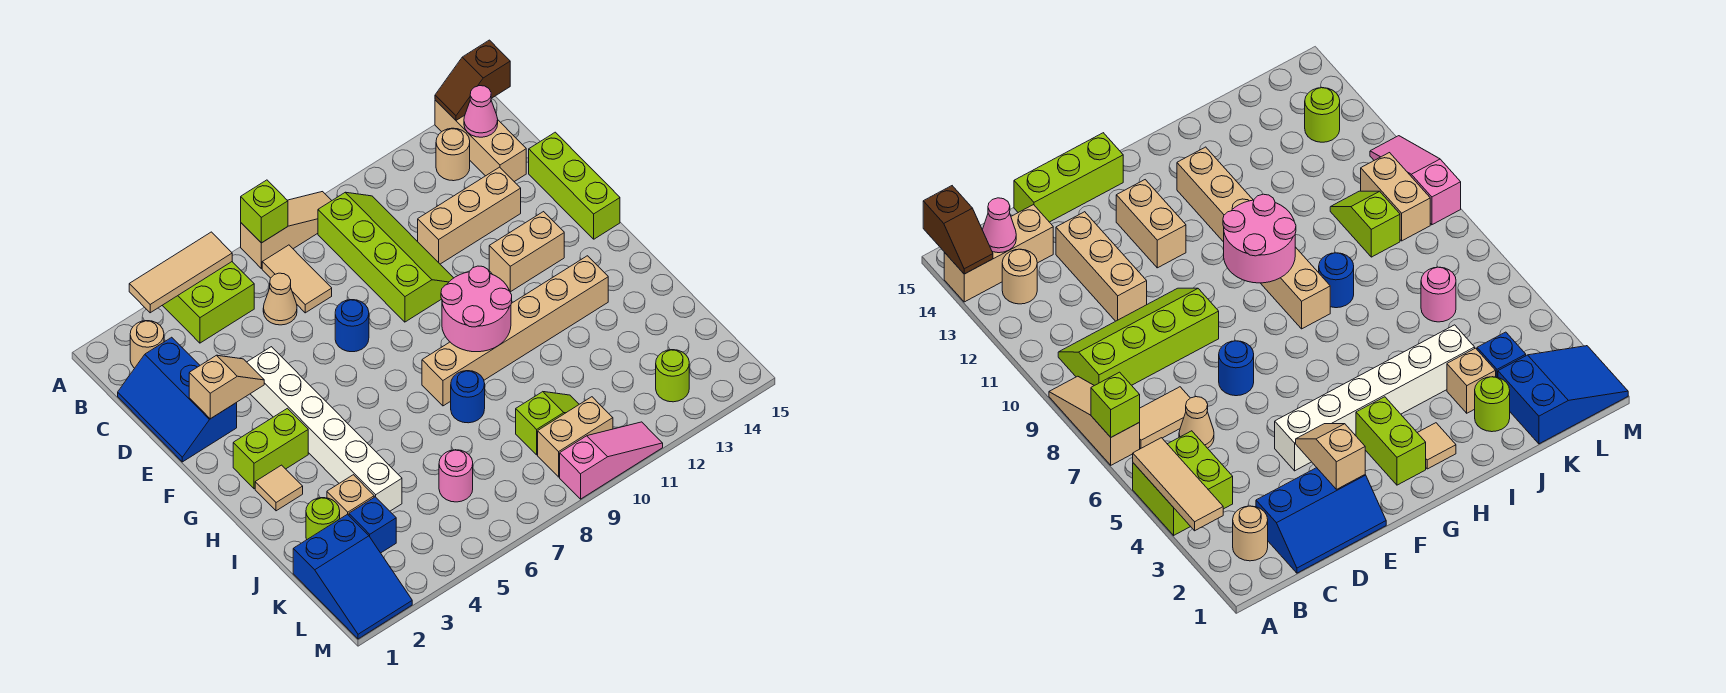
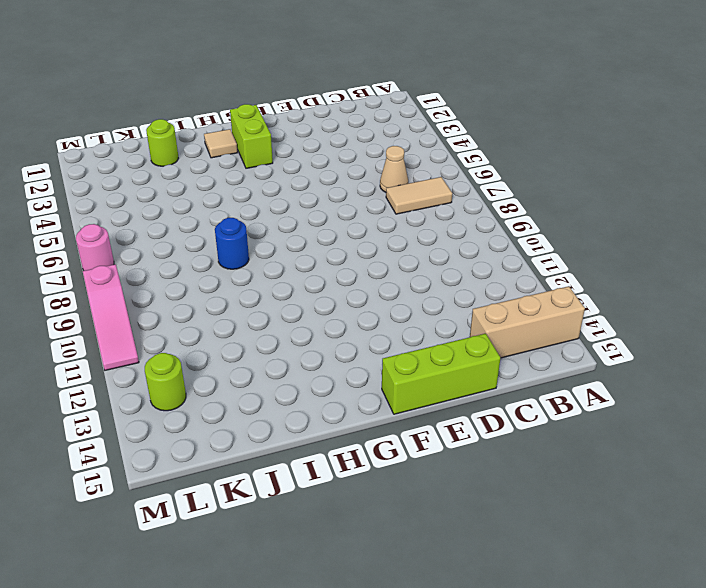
pink round brick M7 level 1 -> pink round brick K6 level 1
none -> lime brick A4:B5 level 1
none -> tan slope A7:A9 level 1 top 7
none -> tan round brick B2 level 1
none -> lime slope B9:E10 level 1 top 9

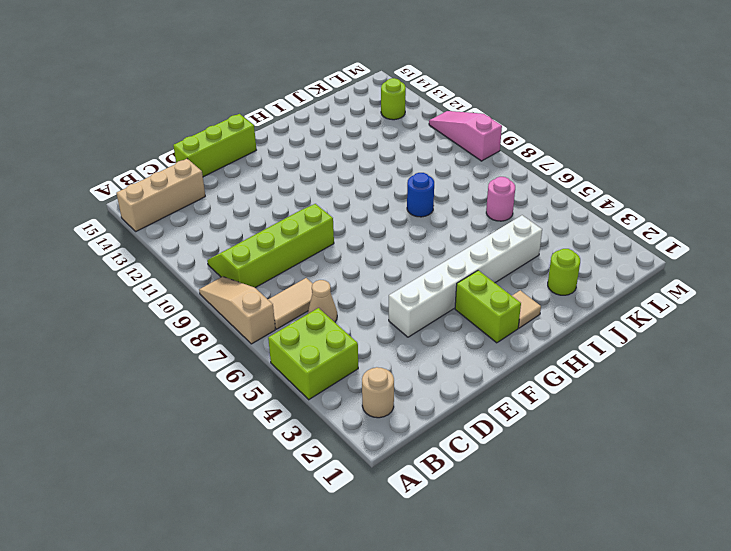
none -> tan round brick B13 level 1
none -> blue slope C1:E2 level 1 top 2
none -> tan brick D11:D13 level 1
none -> blue round brick E7 level 1

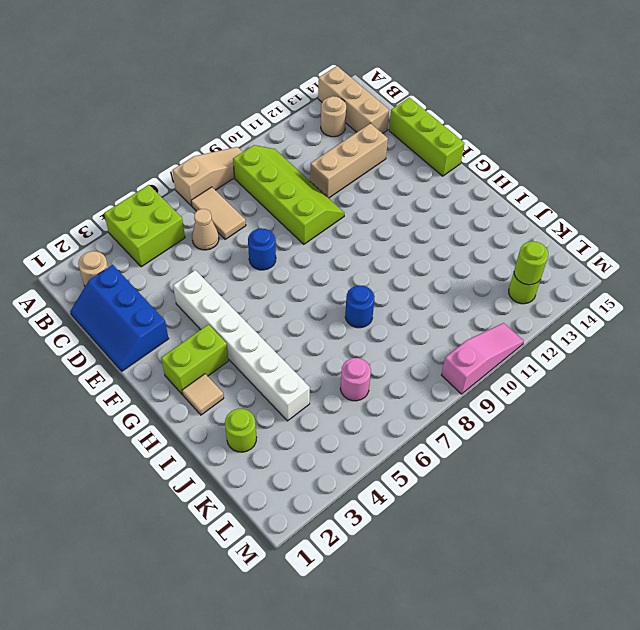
lime round brick L13 level 2 -> none
none -> tan brick F12:F13 level 1
none -> tan brick H8:H13 level 1
none -> tan brick J3 level 1
none -> blue slope K1:M2 level 1 top K

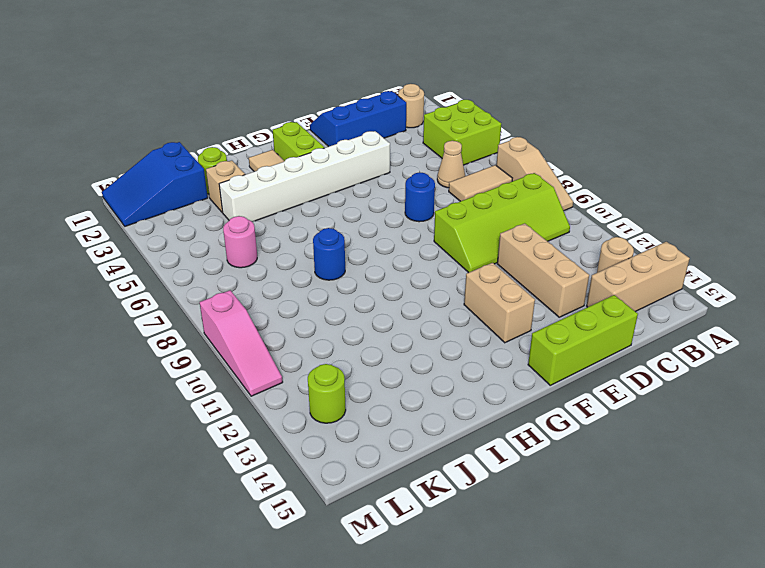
none -> tan brick H8:H13 level 1
none -> blue brick K3 level 1
none -> lime slope K9:K10 level 1 top 9
none -> tan brick L9:L10 level 1

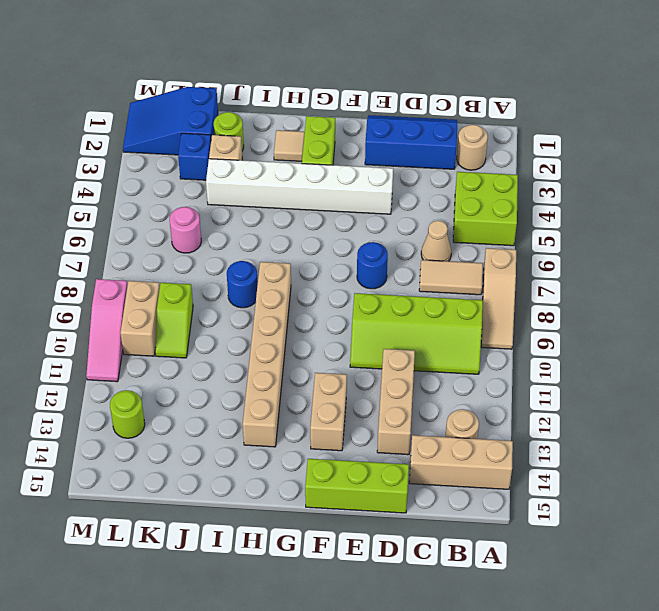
none -> tan tile A3:A5 level 2
none -> lime brick A7 level 2
none -> brown slope A14:A15 level 2 top 15
none -> pink cone B14 level 2

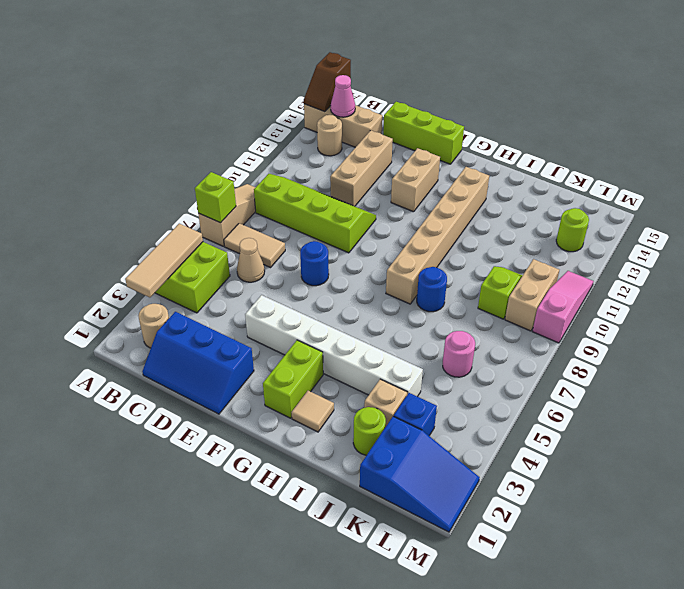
none -> tan slope E2:E3 level 2 top 2
none -> pink round brick G9:H10 level 2

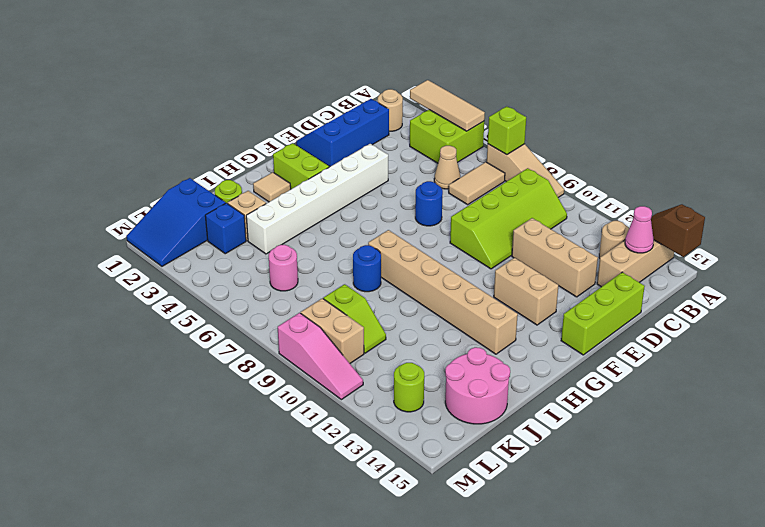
pink round brick J14:K15 level 1 -> pink round brick G9:H10 level 2
none -> tan slope E2:E3 level 2 top 2

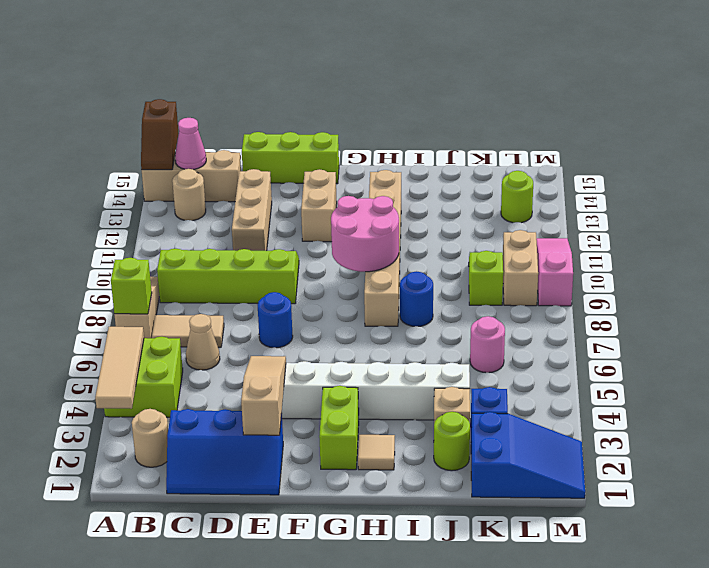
tan slope E2:E4 level 2 top 2 -> tan slope E2:E3 level 2 top 2

